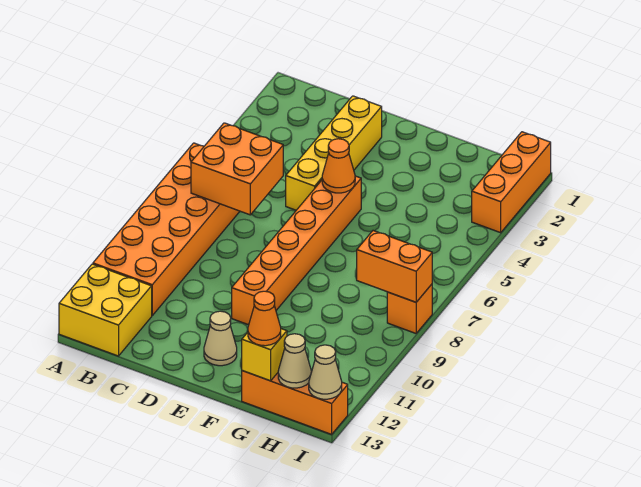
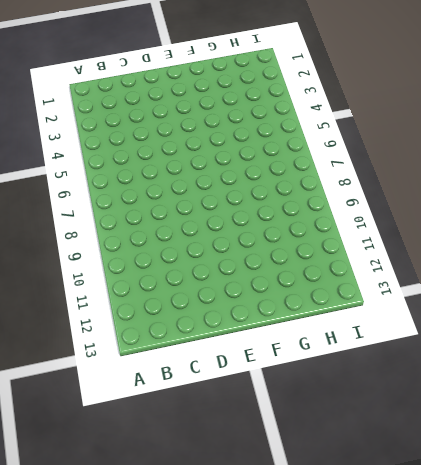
none -> orange brick A6:B11 level 1
none -> yellow brick A12:B13 level 1
none -> yellow brick D2:D5 level 1

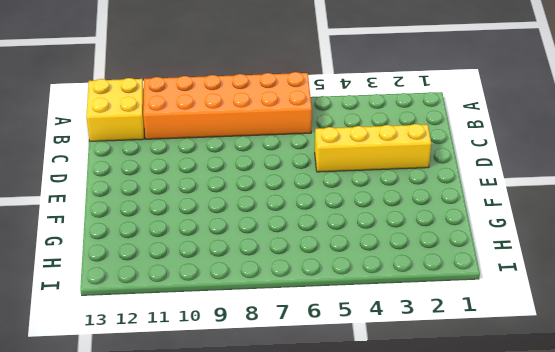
none -> orange brick E5:E10 level 1
none -> tan cone E12 level 1
none -> orange brick G13:I13 level 1

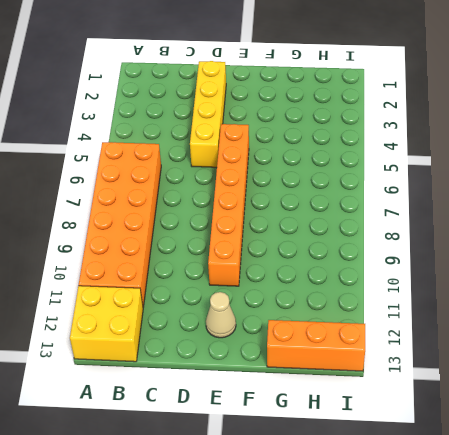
none -> orange brick I1:I3 level 1
none -> orange brick I8 level 1
none -> orange brick B6:C7 level 2

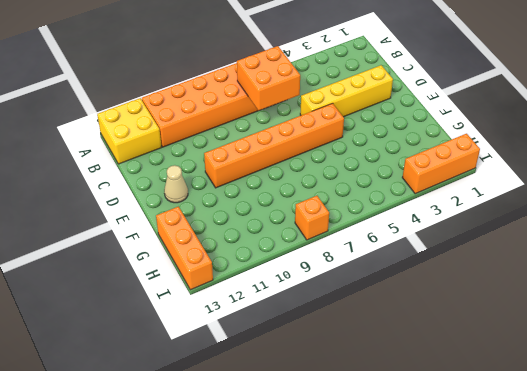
none -> orange cone E5 level 2
none -> yellow brick G13 level 2
none -> orange brick H8:I8 level 2

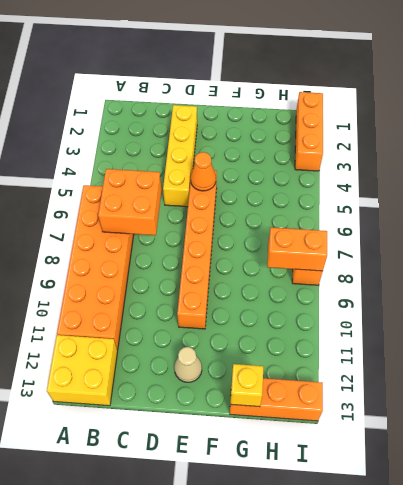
none -> tan cone H13 level 2
none -> tan cone I13 level 2
none -> orange cone G13 level 3

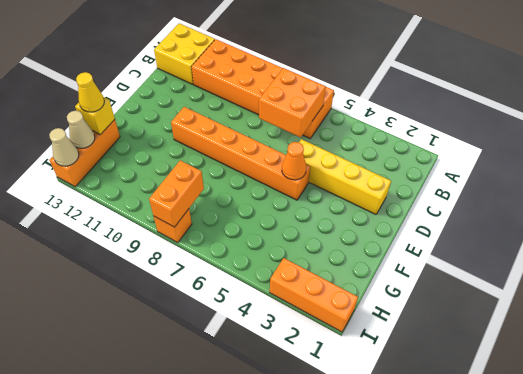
yellow cone G13 level 3 -> orange cone G13 level 3
none -> tan cone E12 level 1

